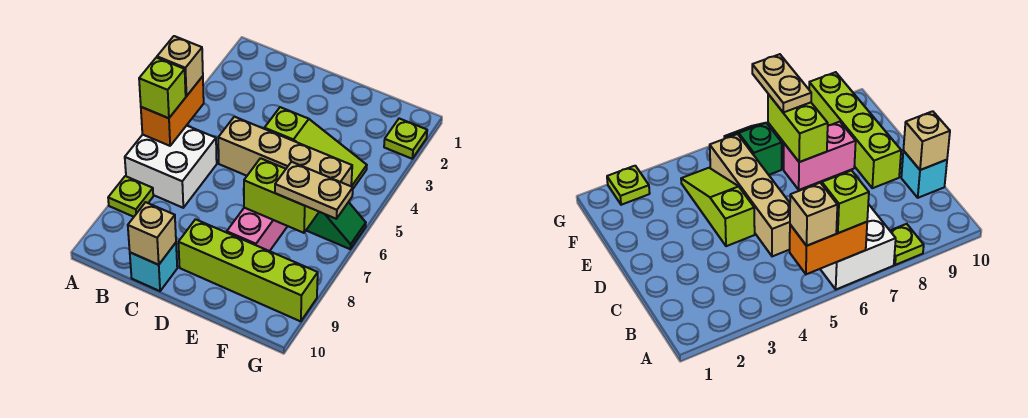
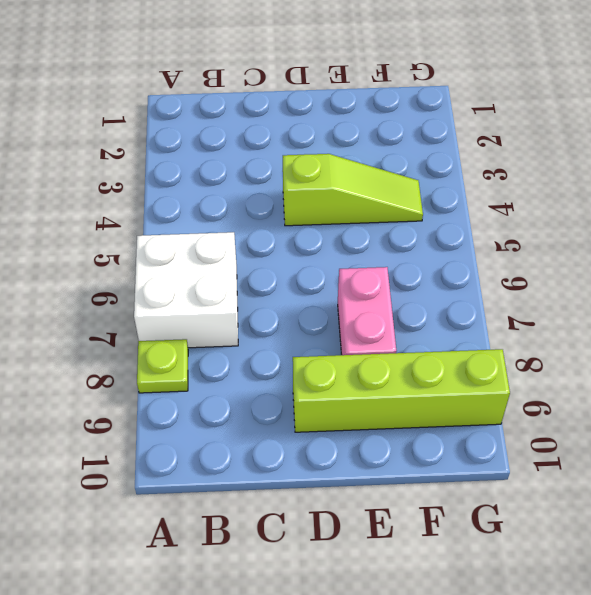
none -> tan brick C5:F5 level 1
none -> cyan brick C10 level 1
none -> green slope F6:G6 level 1 top F

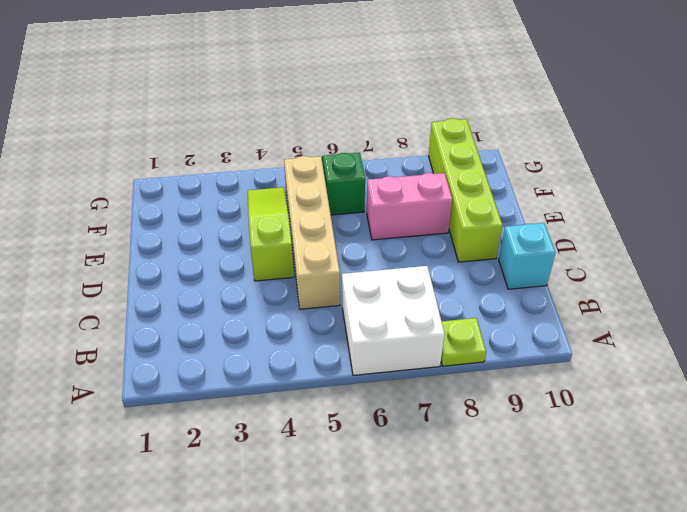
none -> lime plate G2 level 1
none -> orange brick A5:A6 level 2
none -> tan brick C10 level 2

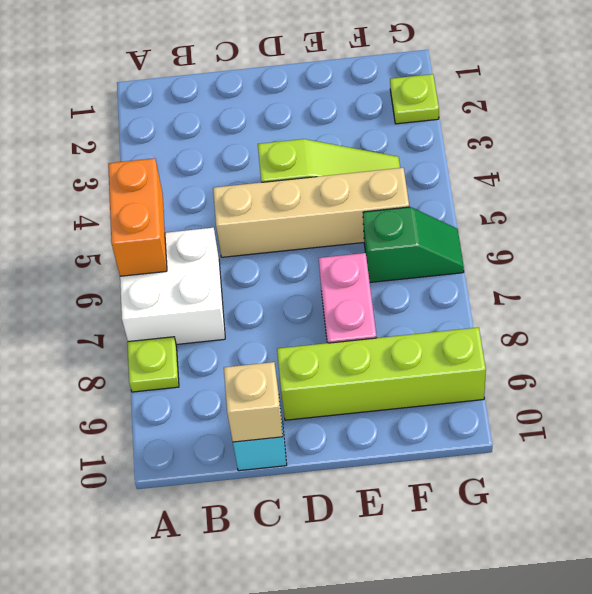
none -> lime brick E7:F7 level 2
none -> tan brick A5 level 3
none -> lime brick A6 level 3

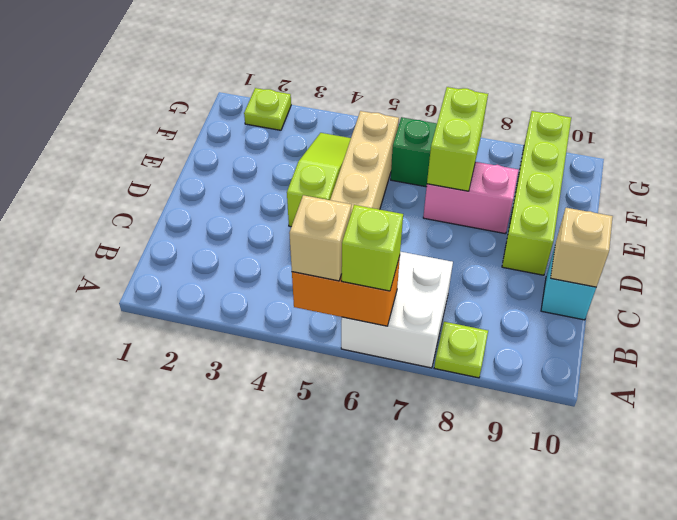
none -> tan plate F7:G7 level 3

